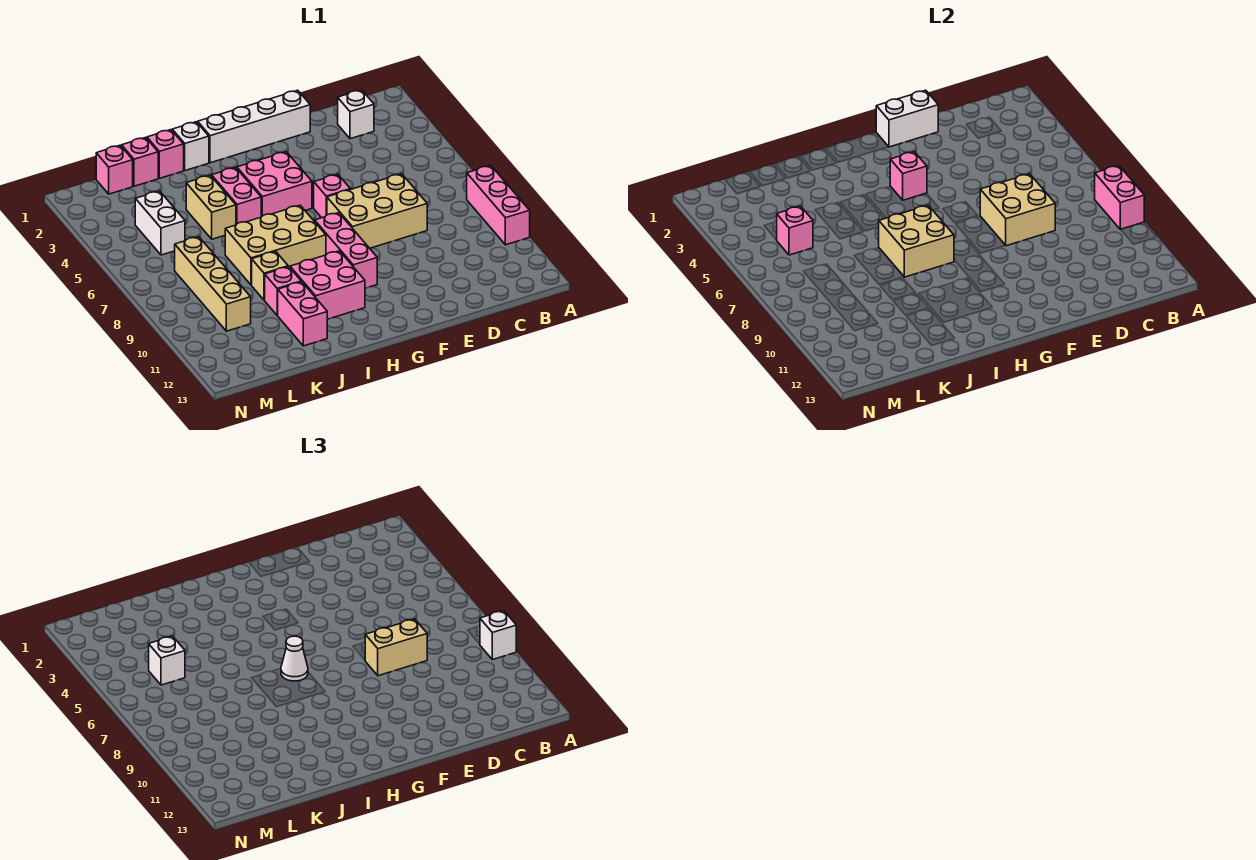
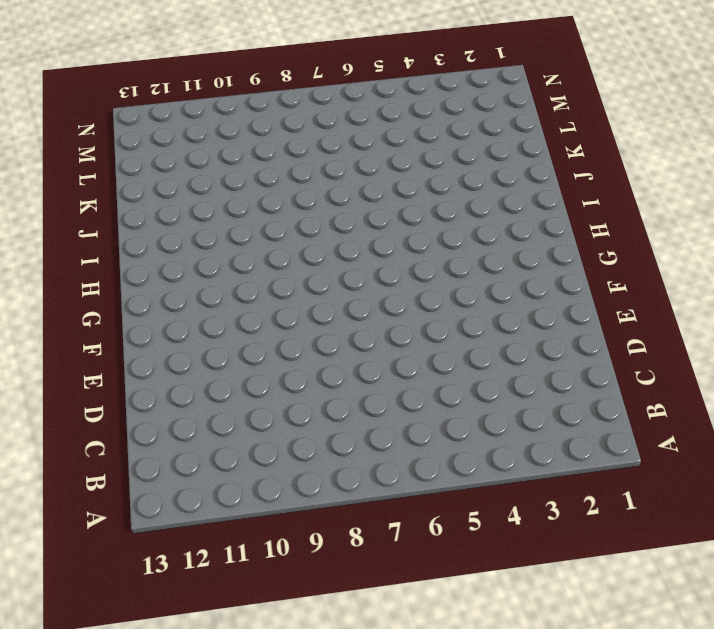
none -> pink brick A8:A10 level 1
none -> white brick C2 level 1
none -> tan brick D7:F8 level 1
none -> white brick E1:H1 level 1

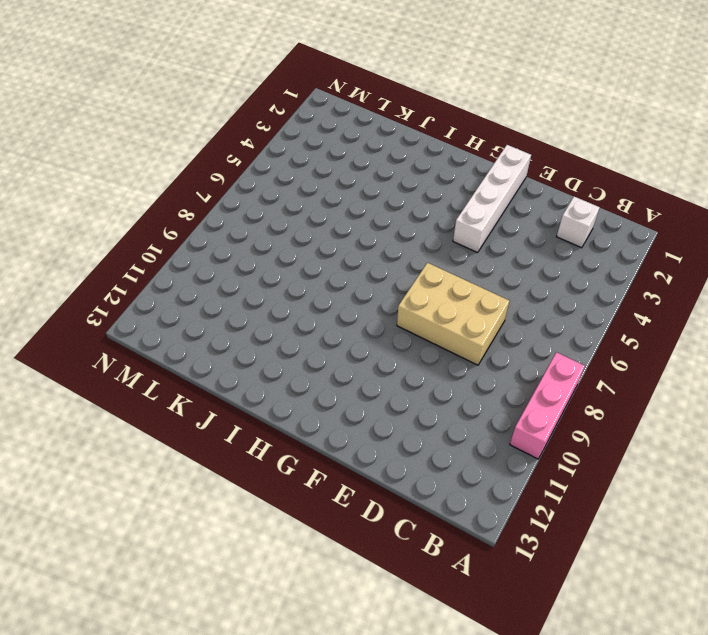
white brick F1:F4 level 1 -> white brick E1:H1 level 1
none -> pink brick F6 level 1
none -> pink brick G4:H5 level 1
none -> pink brick G8:G10 level 1
none -> tan brick H7:J8 level 1

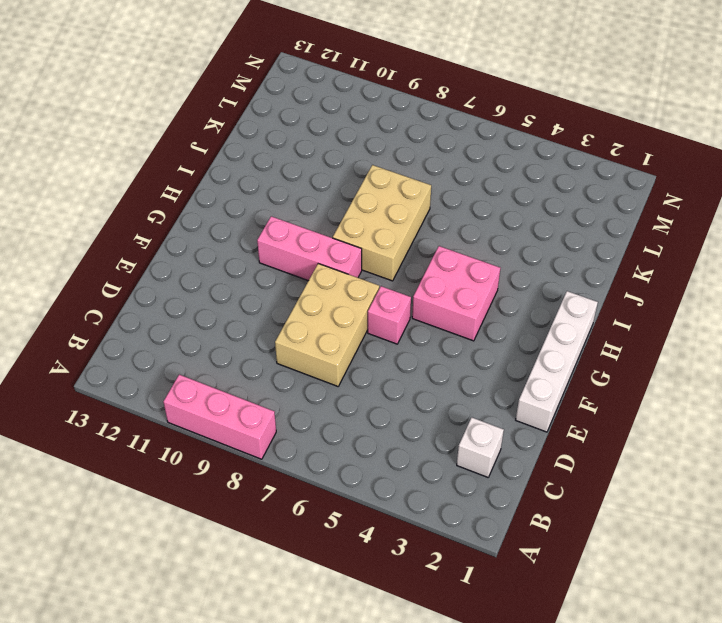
none -> pink brick H10:I11 level 1
none -> white brick I1 level 1
none -> pink brick I4:I5 level 1
none -> pink brick J1 level 1

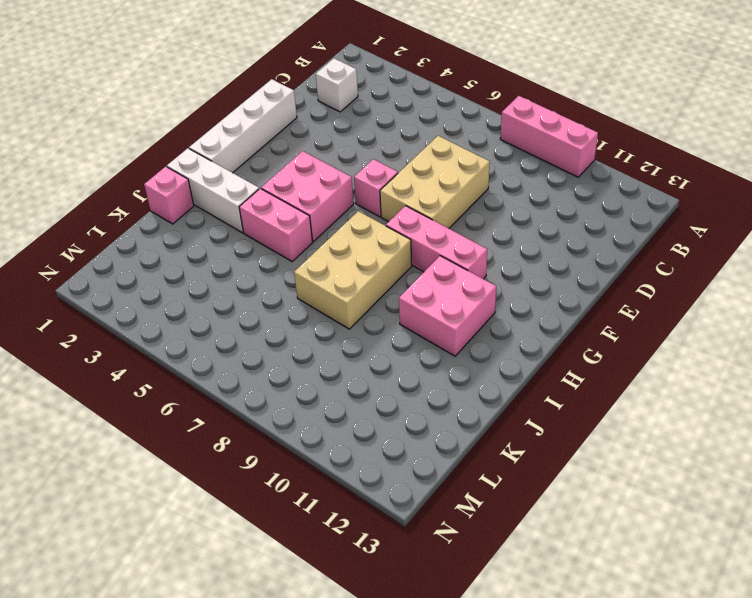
white brick I1:I3 level 1 -> white brick I1 level 1
none -> tan brick J4:J5 level 1
none -> tan brick J9 level 1
none -> pink brick J10 level 1
none -> pink brick J11:J12 level 1

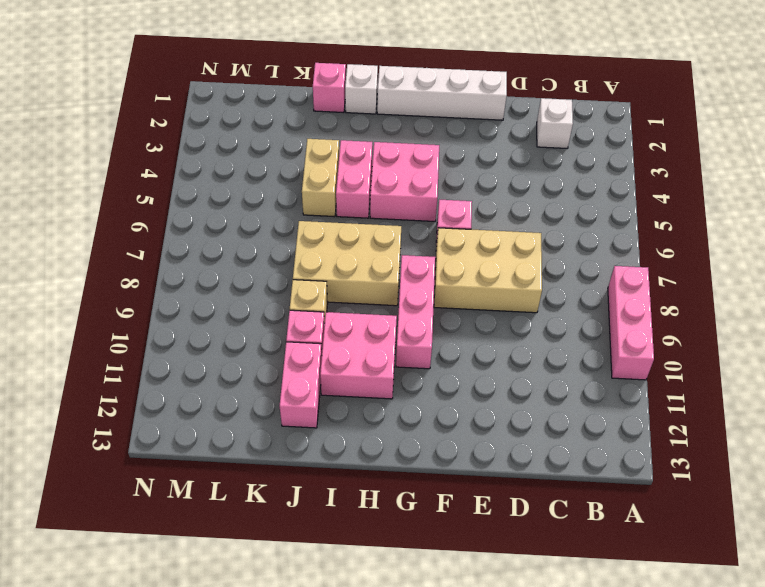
none -> pink brick K1 level 1
none -> pink brick L1 level 1
none -> white brick L4:L5 level 1
none -> tan brick L7:L10 level 1

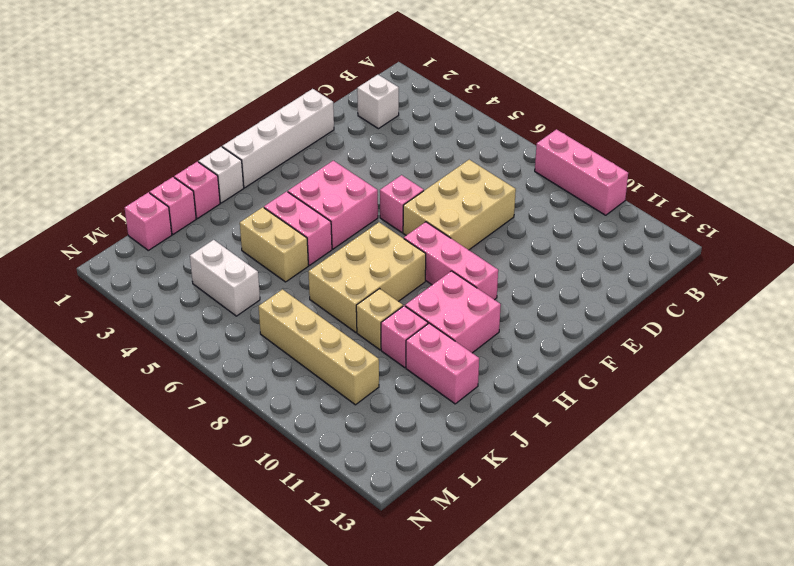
none -> pink brick A8:A9 level 2
none -> tan brick D7:E8 level 2
none -> white brick E1:F1 level 2
none -> pink brick G4 level 2

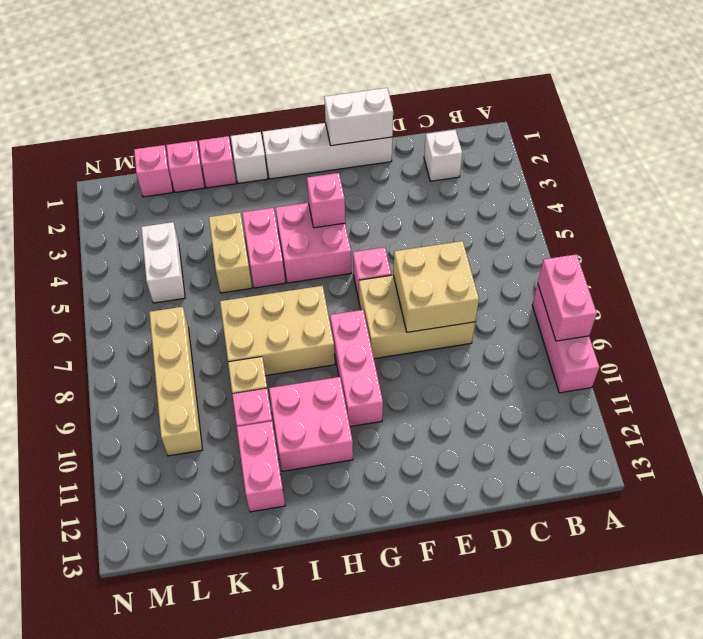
none -> tan brick H7:I8 level 2
none -> pink brick L5 level 2
none -> white brick A9 level 3
none -> tan brick D8:E8 level 3

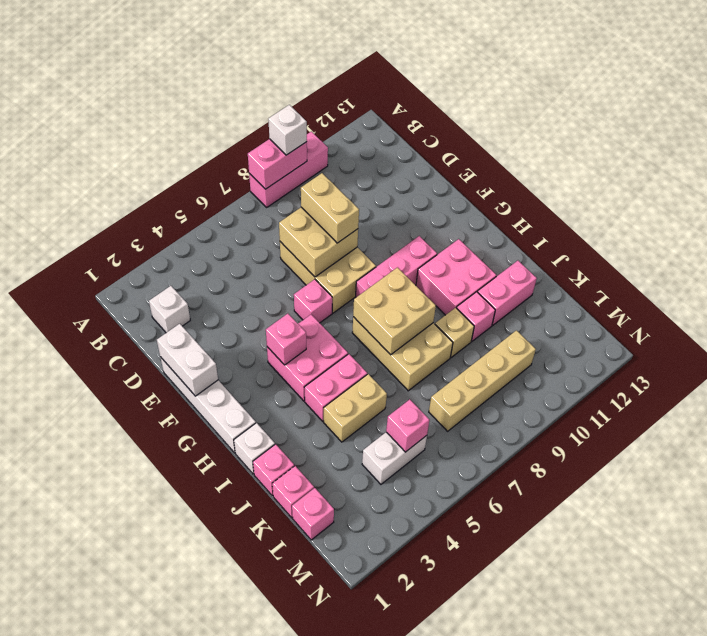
none -> white cone H7 level 3
none -> white brick L5 level 3

